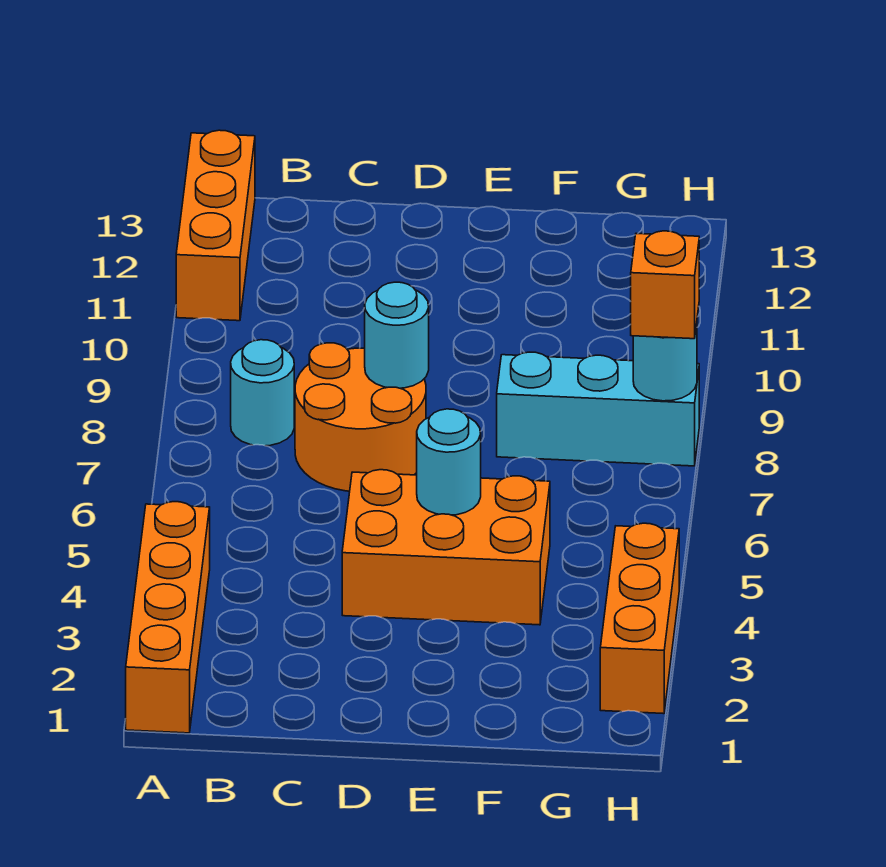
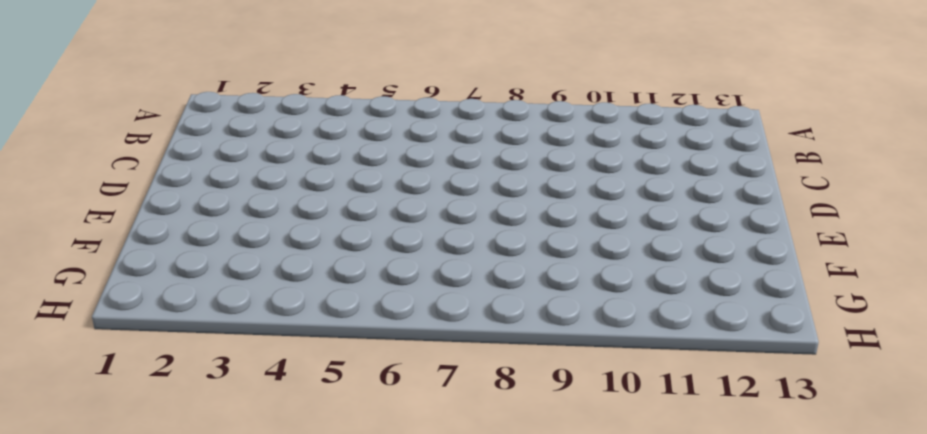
none -> orange brick A1:A4 level 1
none -> orange brick A11:A13 level 1

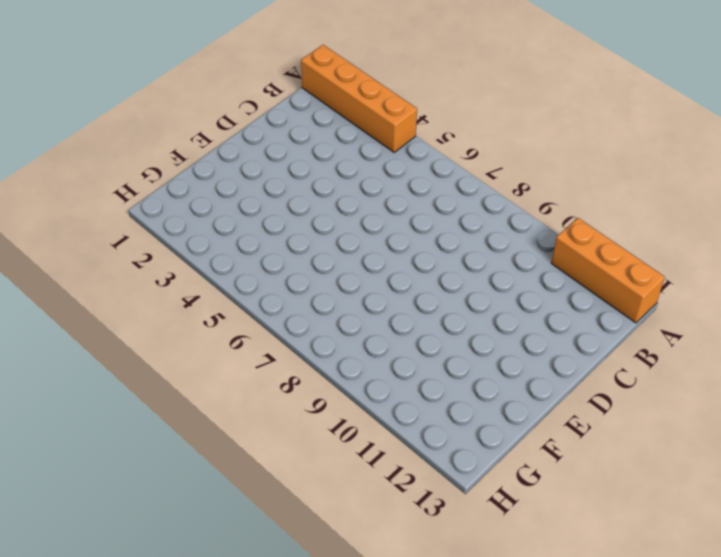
none -> cyan round brick B8 level 1
none -> orange round brick C7:D8 level 1

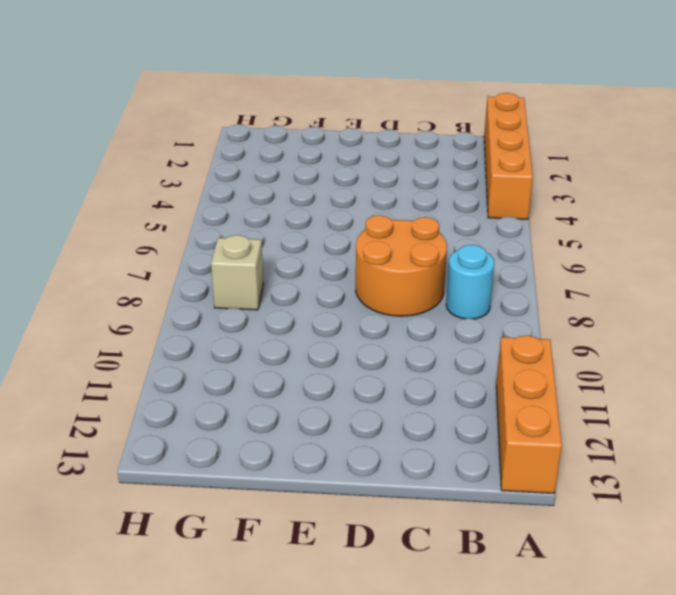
tan brick G8 level 1 -> cyan brick F8:H8 level 1
none -> orange brick D4:F5 level 1
none -> orange brick H2:H4 level 1

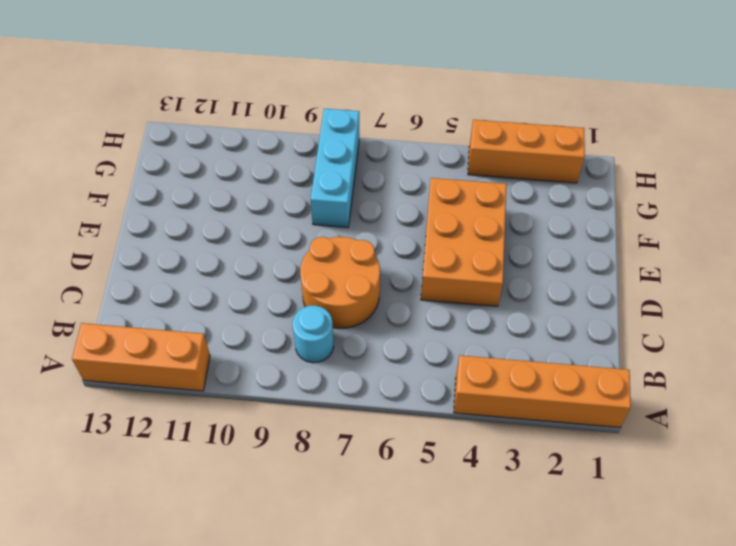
none -> cyan round brick D8 level 2
none -> cyan round brick E5 level 2

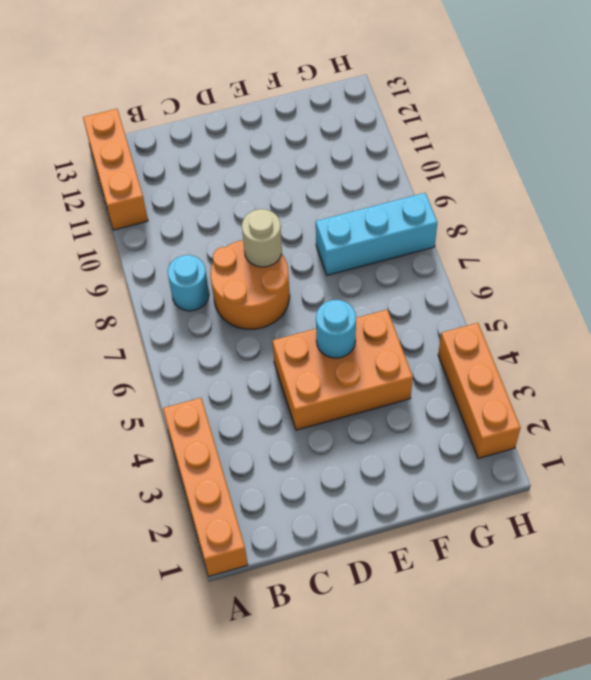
tan round brick D8 level 2 -> cyan round brick D8 level 2
none -> cyan round brick H8 level 2
none -> orange brick H8 level 3

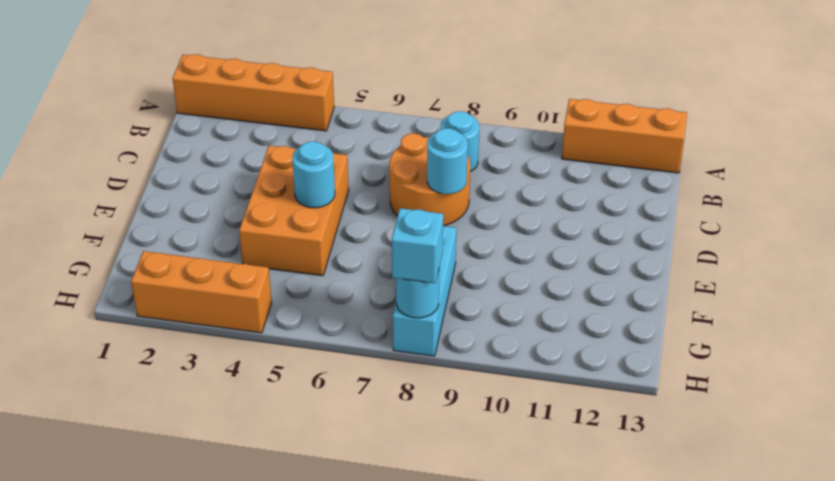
cyan brick H8 level 3 -> orange brick H8 level 3

